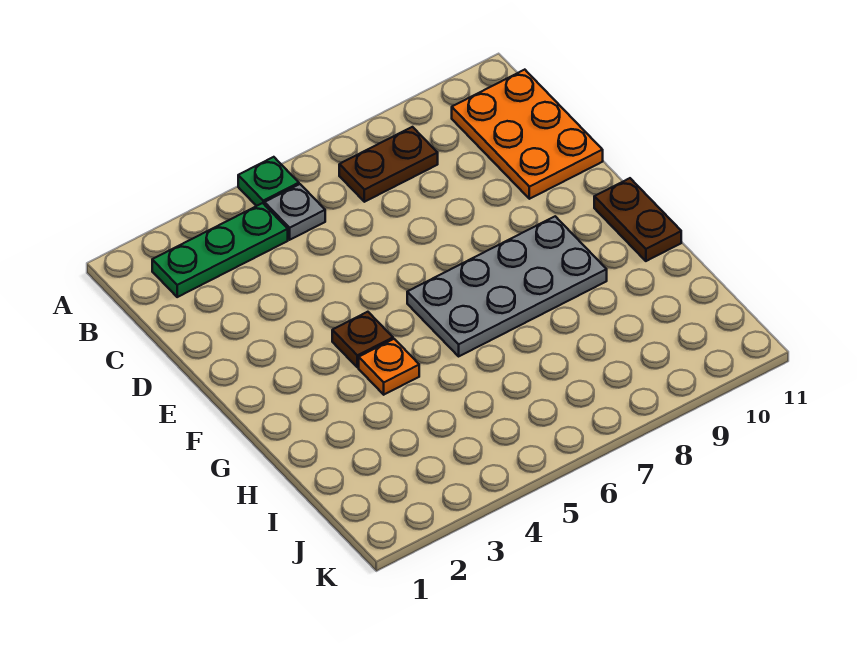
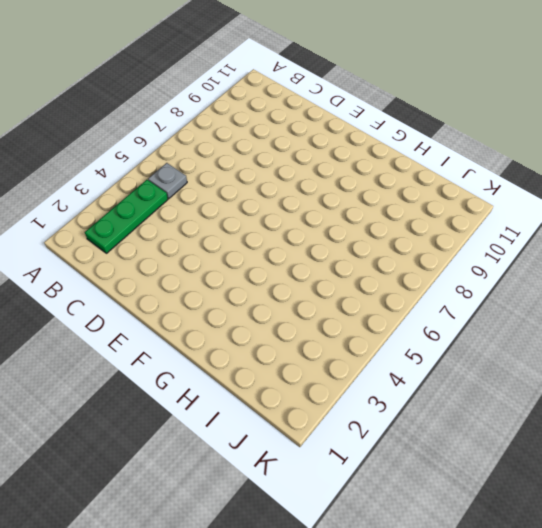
none -> green plate A5 level 1
none -> brown plate B7:B8 level 1

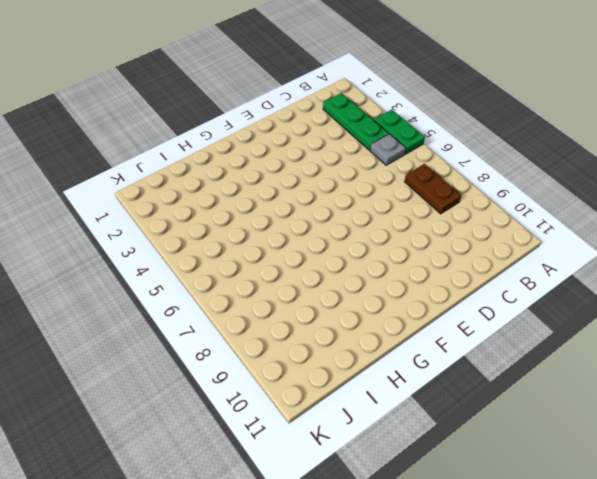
green plate A4:A5 level 1 -> green plate A5 level 1
none -> orange plate B10:D11 level 1
none -> brown plate F4 level 1

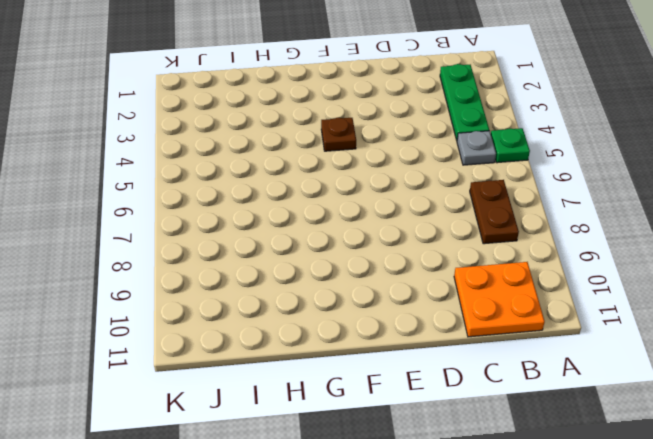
orange plate B10:C11 level 1 -> orange plate B10:D11 level 1
none -> grey plate F6:G9 level 1
none -> brown plate F11:G11 level 1

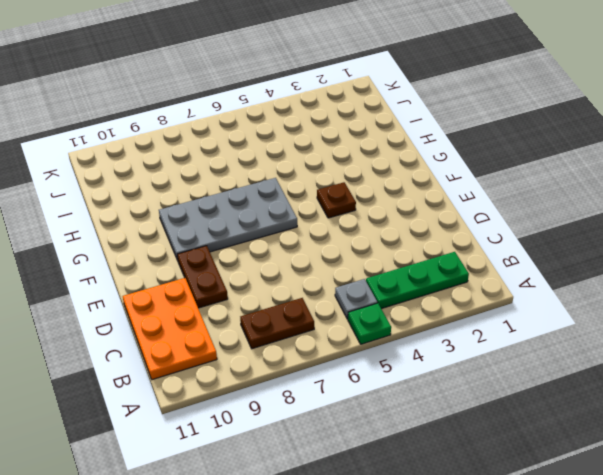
brown plate D9:E9 level 1 -> brown plate F11:G11 level 1
none -> orange plate G4 level 1

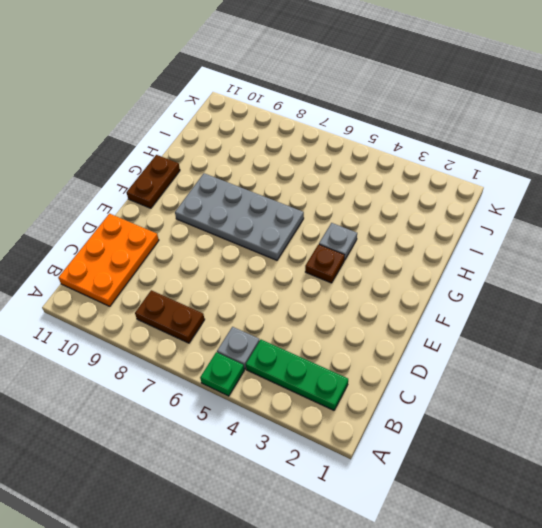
grey plate G4 level 1 -> orange plate G4 level 1

